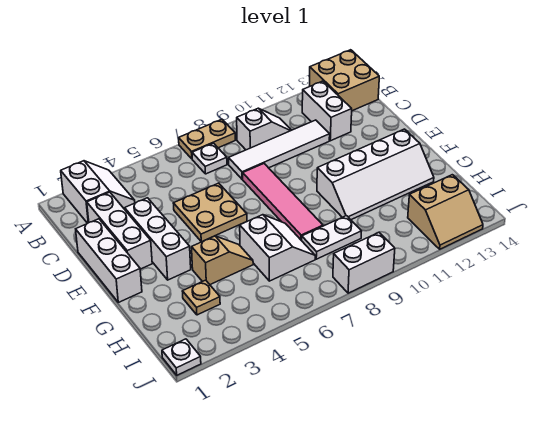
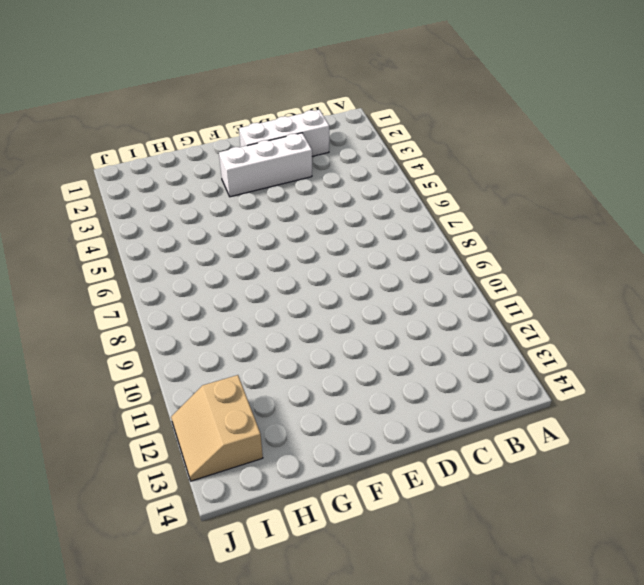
none -> white slope A2:B3 level 1 top 2
none -> tan plate A7:A8 level 1
none -> tan brick A13:B14 level 1

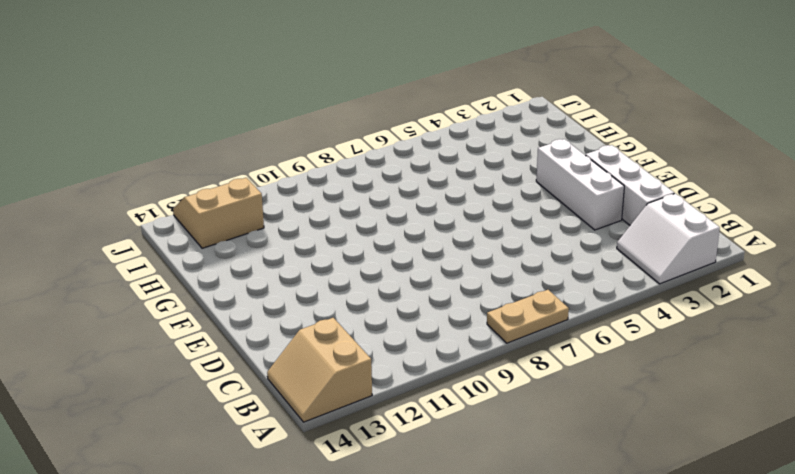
tan slope A13:B14 level 1 top 13 -> tan brick A13:B14 level 1
none -> white plate B7 level 1
none -> white slope B9:B10 level 1 top 9
none -> white brick B12:C12 level 1

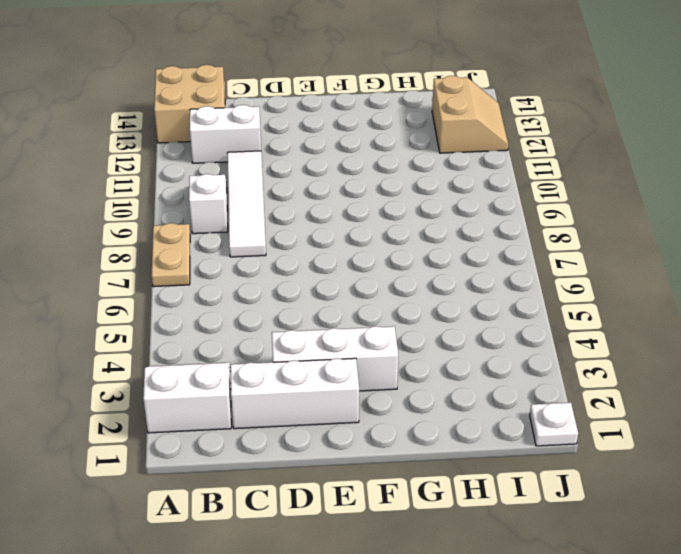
none -> white plate B7 level 1
none -> white brick D1:F1 level 1
none -> tan plate D5:E6 level 1

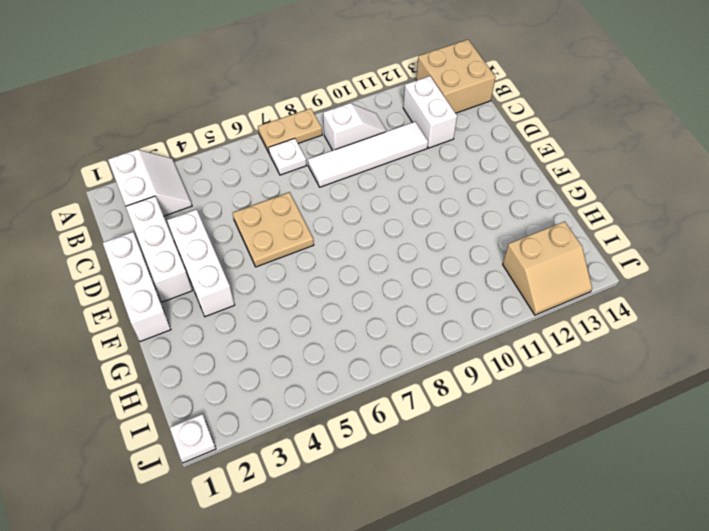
none -> pink tile D8:G8 level 1
none -> white slope F10:G13 level 1 top F
none -> tan slope G4:G5 level 1 top 4

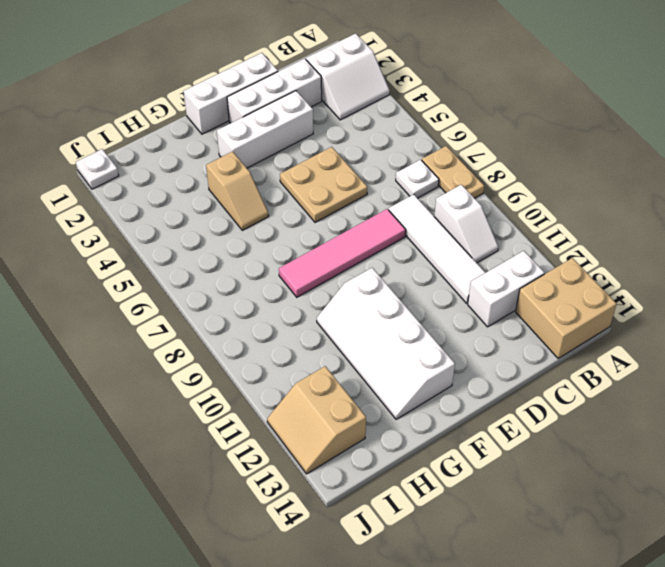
none -> white slope G6:H7 level 1 top 6
none -> tan plate H3 level 1
none -> white plate H8:H9 level 1

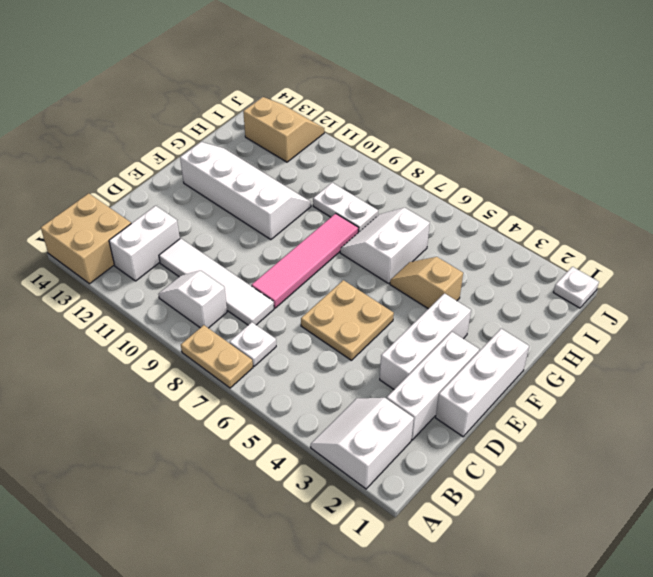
none -> tan plate H3 level 1
none -> white brick J8:J9 level 1

